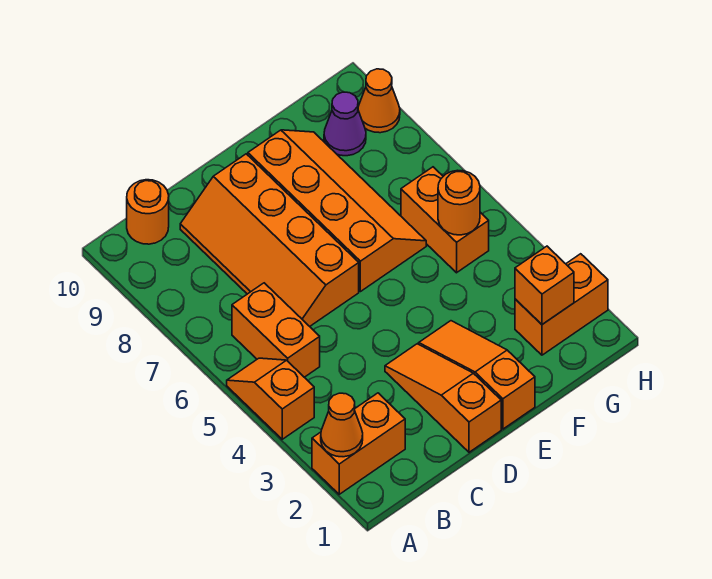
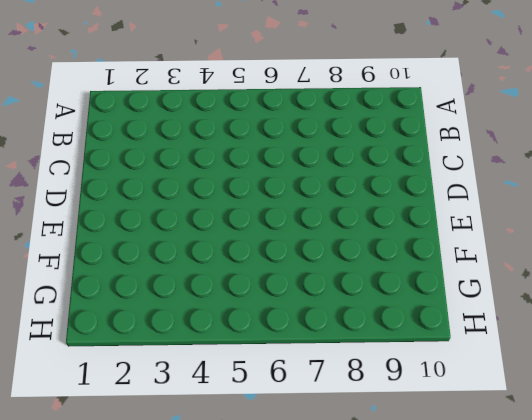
none -> orange brick A2:B2 level 1
none -> orange slope A4:A5 level 1 top 4
none -> orange brick B5:B6 level 1

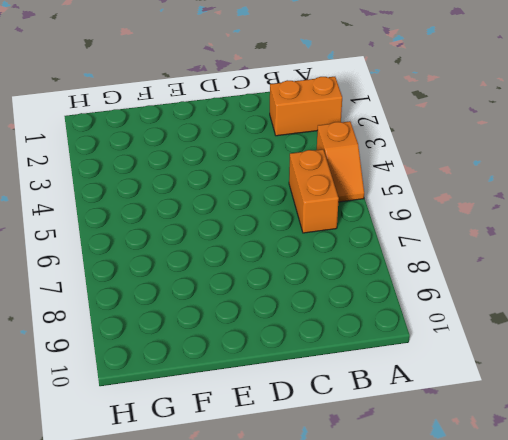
none -> orange round brick B10 level 1
none -> orange slope C6:D9 level 1 top D
none -> orange slope D1:D3 level 1 top 1

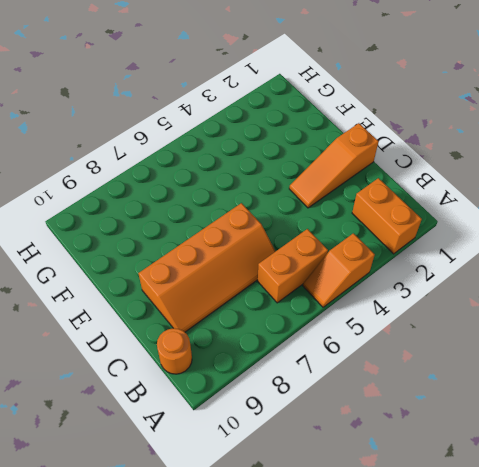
none -> orange slope E1:E3 level 1 top 1
none -> orange slope E6:F9 level 1 top E
none -> orange brick G2:H2 level 1

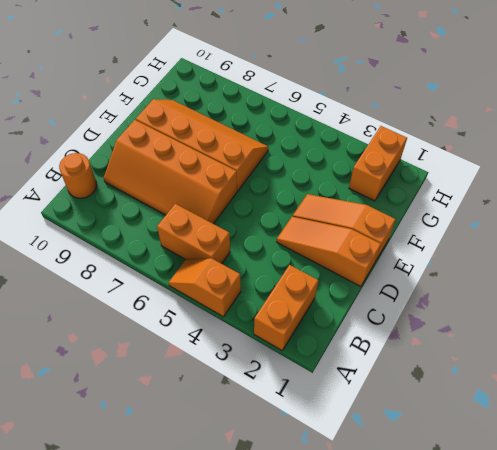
none -> orange brick G5:G6 level 1
none -> purple cone G9 level 1
none -> orange cone H9 level 1

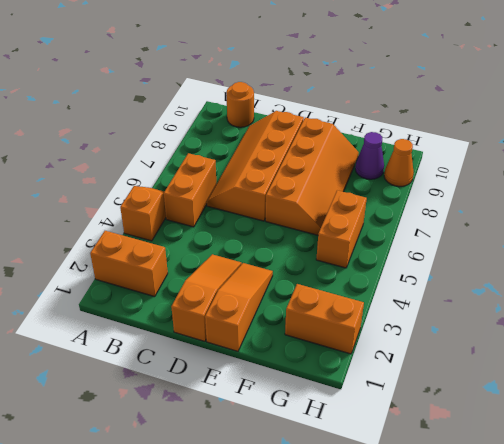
none -> orange cone A2 level 2
none -> orange brick G2 level 2
none -> orange round brick G5 level 2

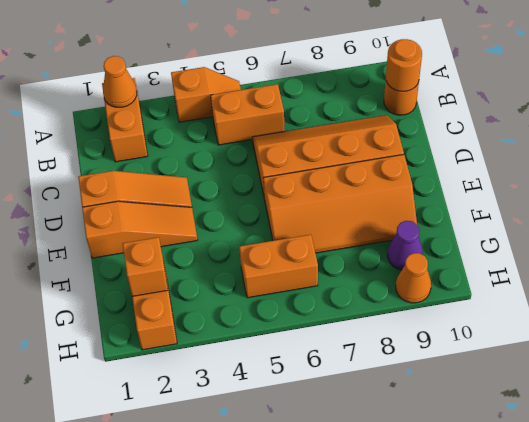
orange round brick B10 level 2 -> orange round brick G5 level 2

